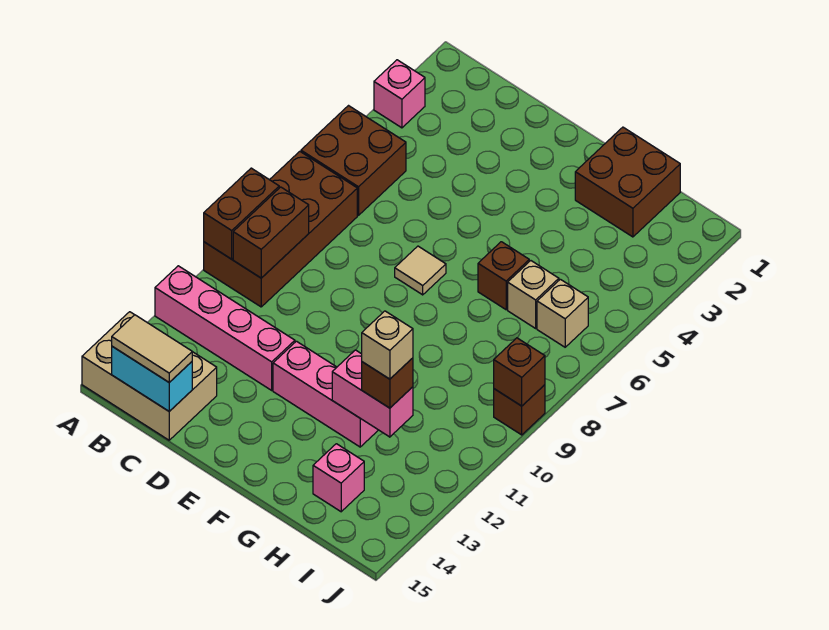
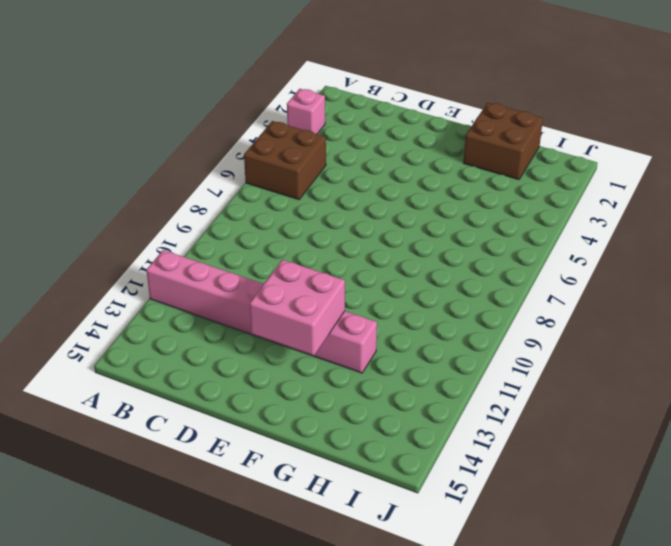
pink brick E12:F13 level 2 -> none
none -> brown brick A7:B10 level 1
none -> tan brick A14:C15 level 1
none -> tan tile E7 level 1

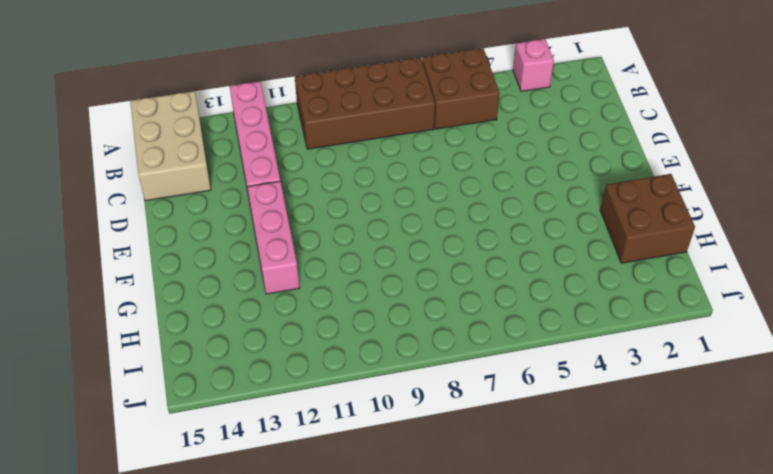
none -> tan tile E7 level 1
none -> brown brick G6 level 1
none -> tan brick H6 level 1

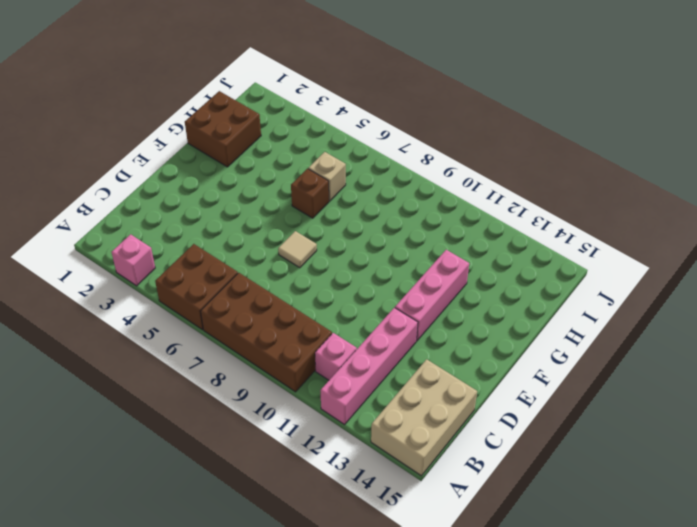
pink brick B11 level 1 -> pink brick H14 level 1
none -> tan brick I6 level 1
none -> brown brick J9 level 1
none -> brown brick A9:A10 level 2

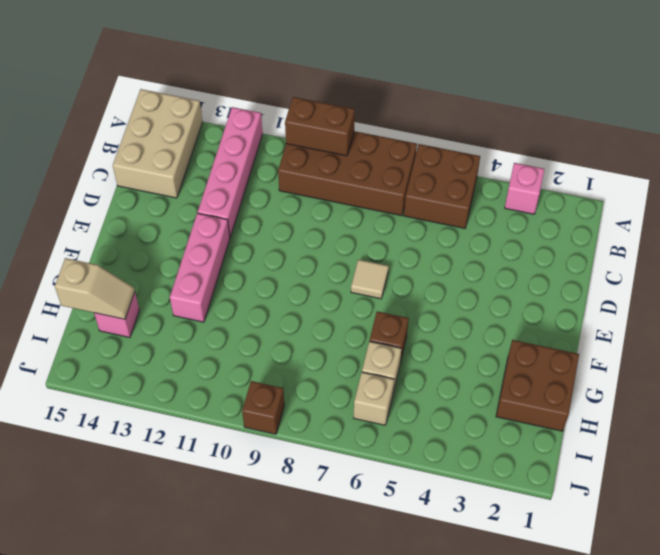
tan slope H14:H15 level 2 top 15 -> none
none -> brown brick B9:B10 level 2
none -> cyan brick B15:C15 level 2
none -> pink brick G12:H12 level 2

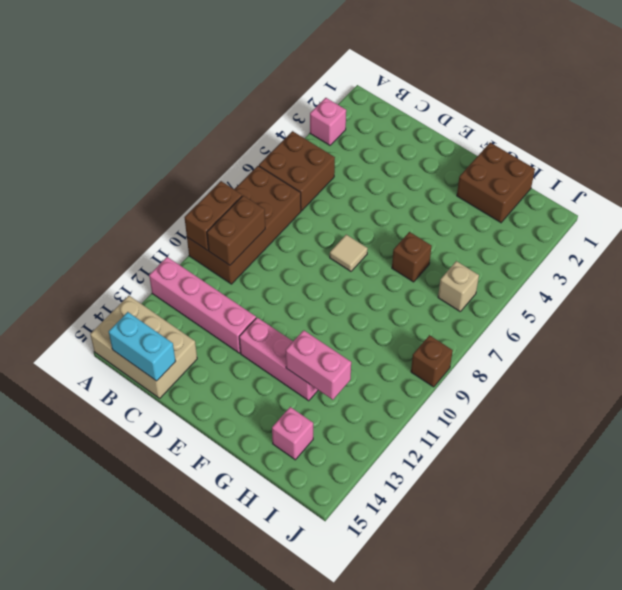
none -> tan brick H6 level 1
none -> brown brick J9 level 2
none -> tan tile B15:C15 level 3

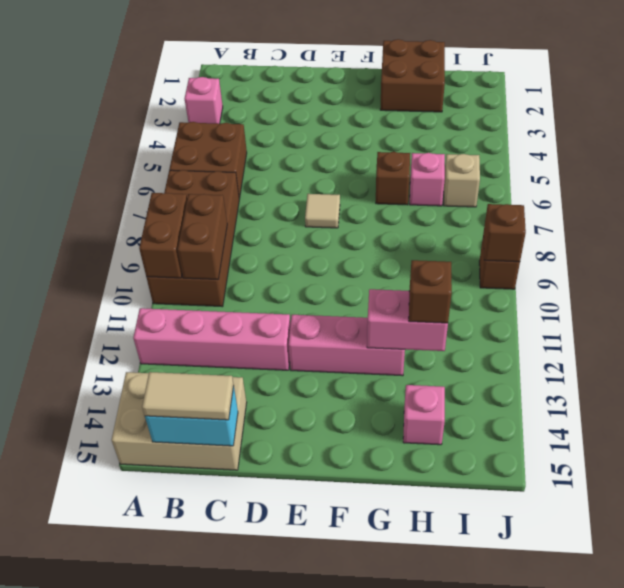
pink brick H6 level 1 -> tan brick H6 level 1
none -> tan brick H12 level 4

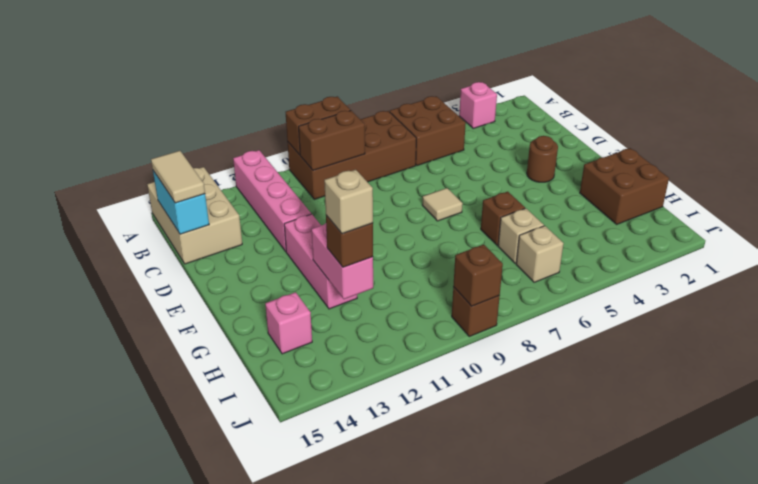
brown round brick E3 level 1 -> none

